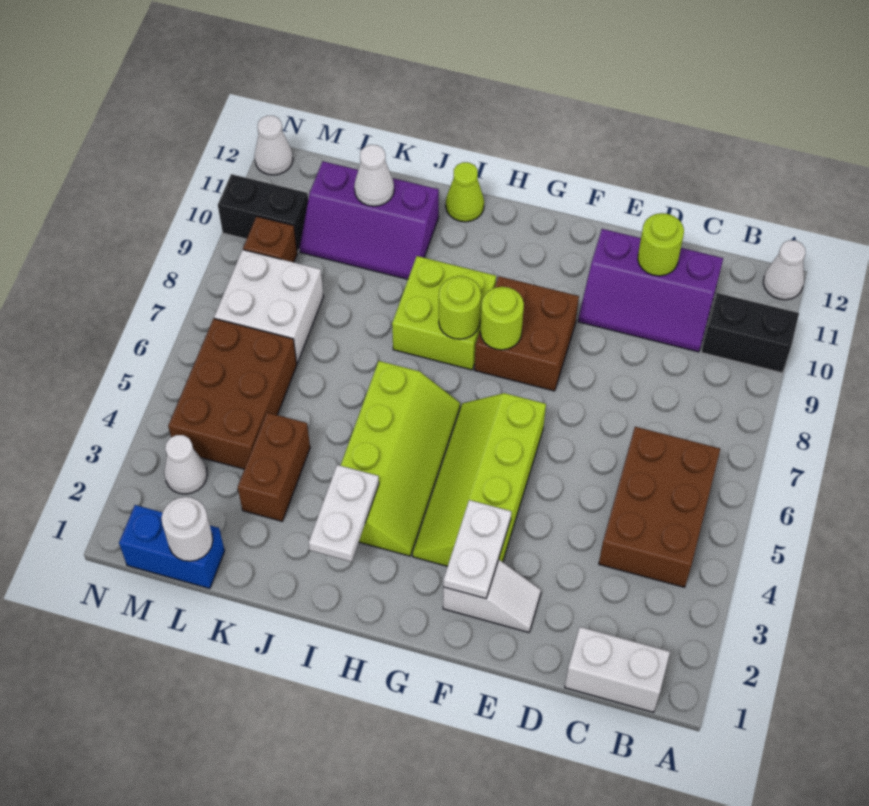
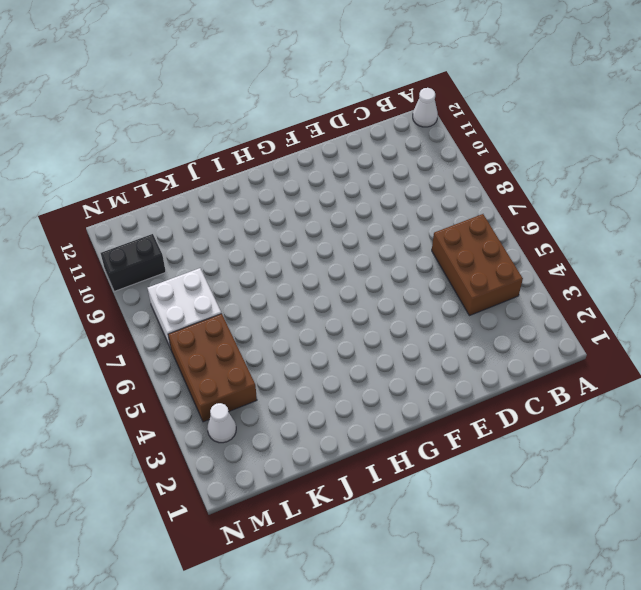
none -> black brick A10:B10 level 1
none -> white brick B1:C1 level 1
none -> purple slope C10:E11 level 1 top 11

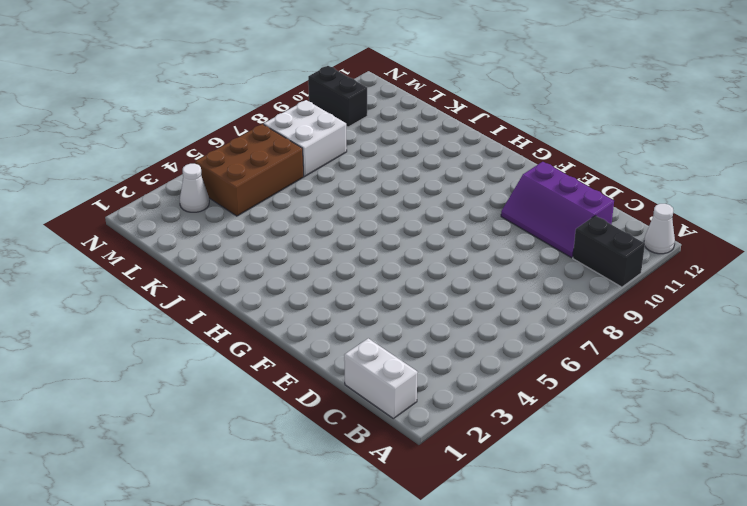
none -> brown brick B4:C6 level 1
none -> white slope E2:F2 level 1 top F
none -> lime slope F3:G6 level 1 top F

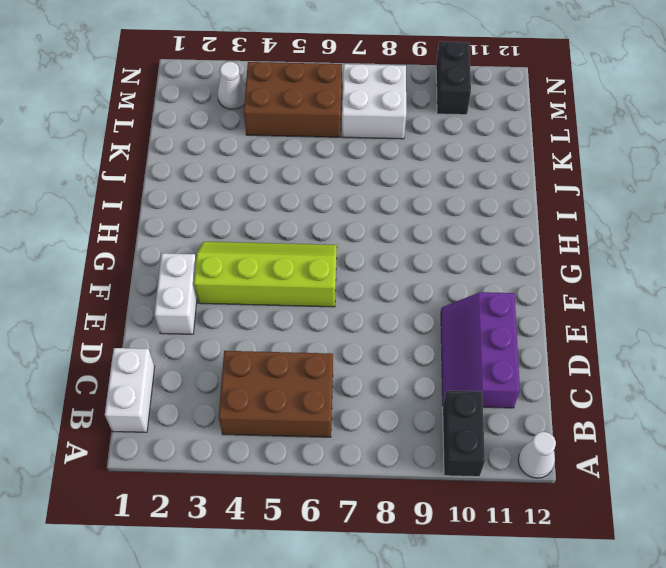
white brick E2:F2 level 1 -> white slope E2:F2 level 1 top F
none -> brown brick F8:G9 level 1
none -> lime slope H3:I6 level 1 top I
none -> lime brick H8:I9 level 1

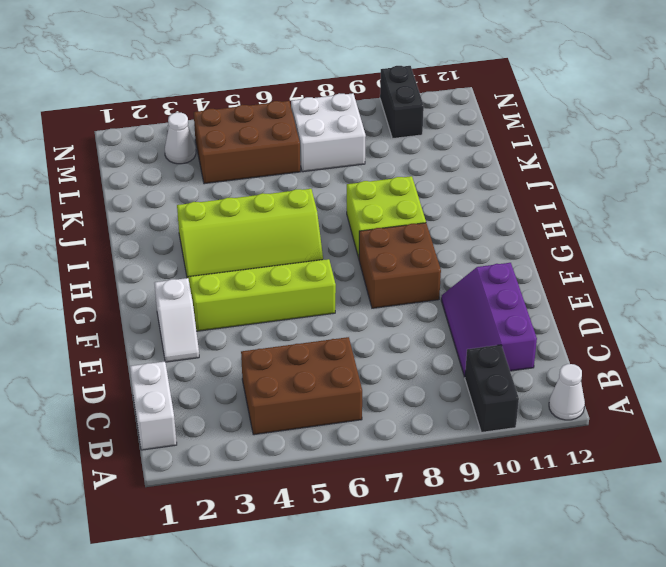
none -> lime cone I12 level 1
none -> purple slope J10:L11 level 1 top 11
none -> brown brick K3:K4 level 1

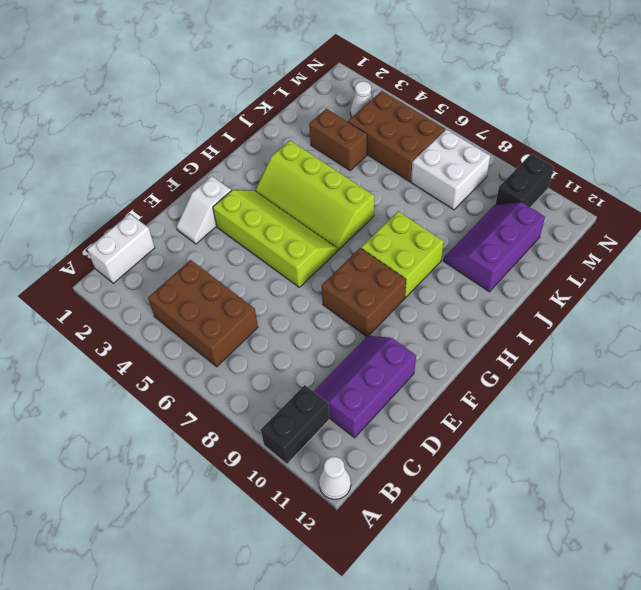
none -> lime cone I12 level 1
none -> blue brick L1:M1 level 1
none -> brown brick M9 level 1

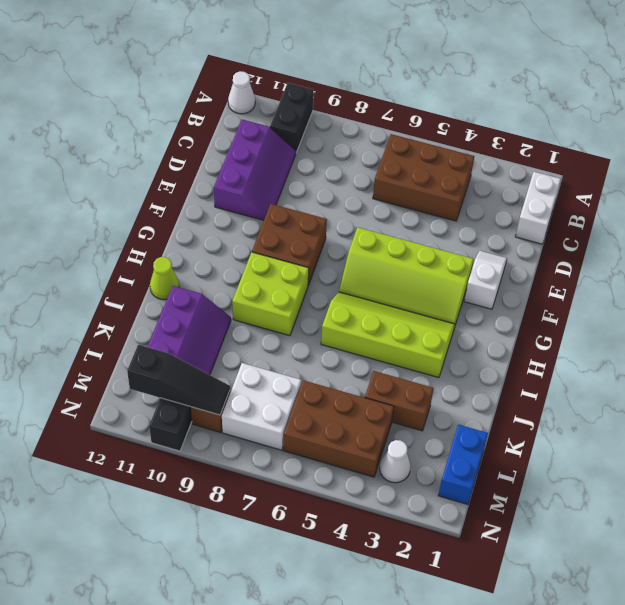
black slope M9:M11 level 2 top 11 -> none
none -> white cone N12 level 1
none -> lime round brick D11 level 2
none -> white plate F2:F3 level 2

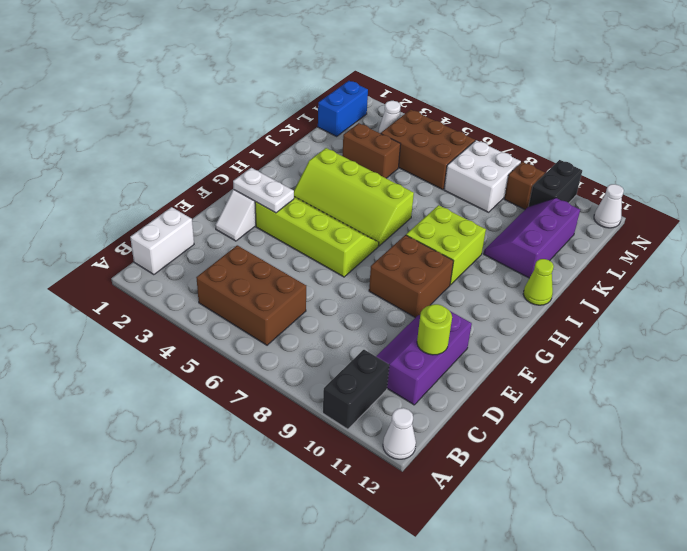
none -> lime round brick G8 level 2
none -> lime round brick H8 level 2
none -> white plate I2:I3 level 2

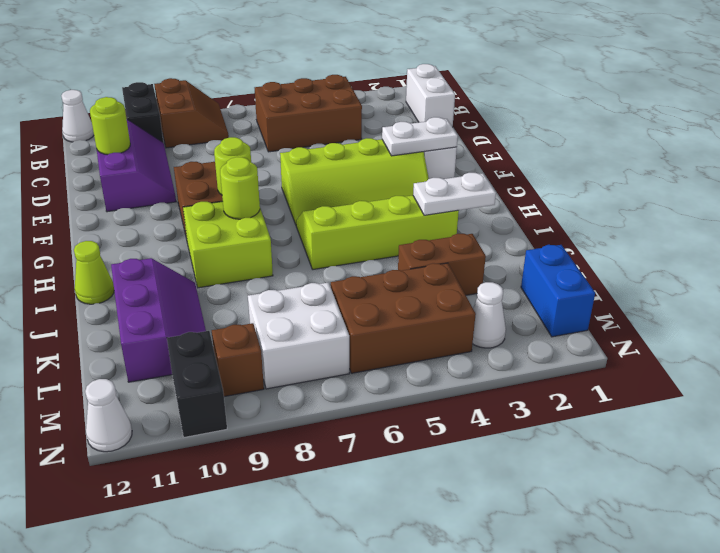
brown slope A8:B9 level 1 top 9 -> none
none -> white cone K11 level 2
none -> white round brick L1 level 2

